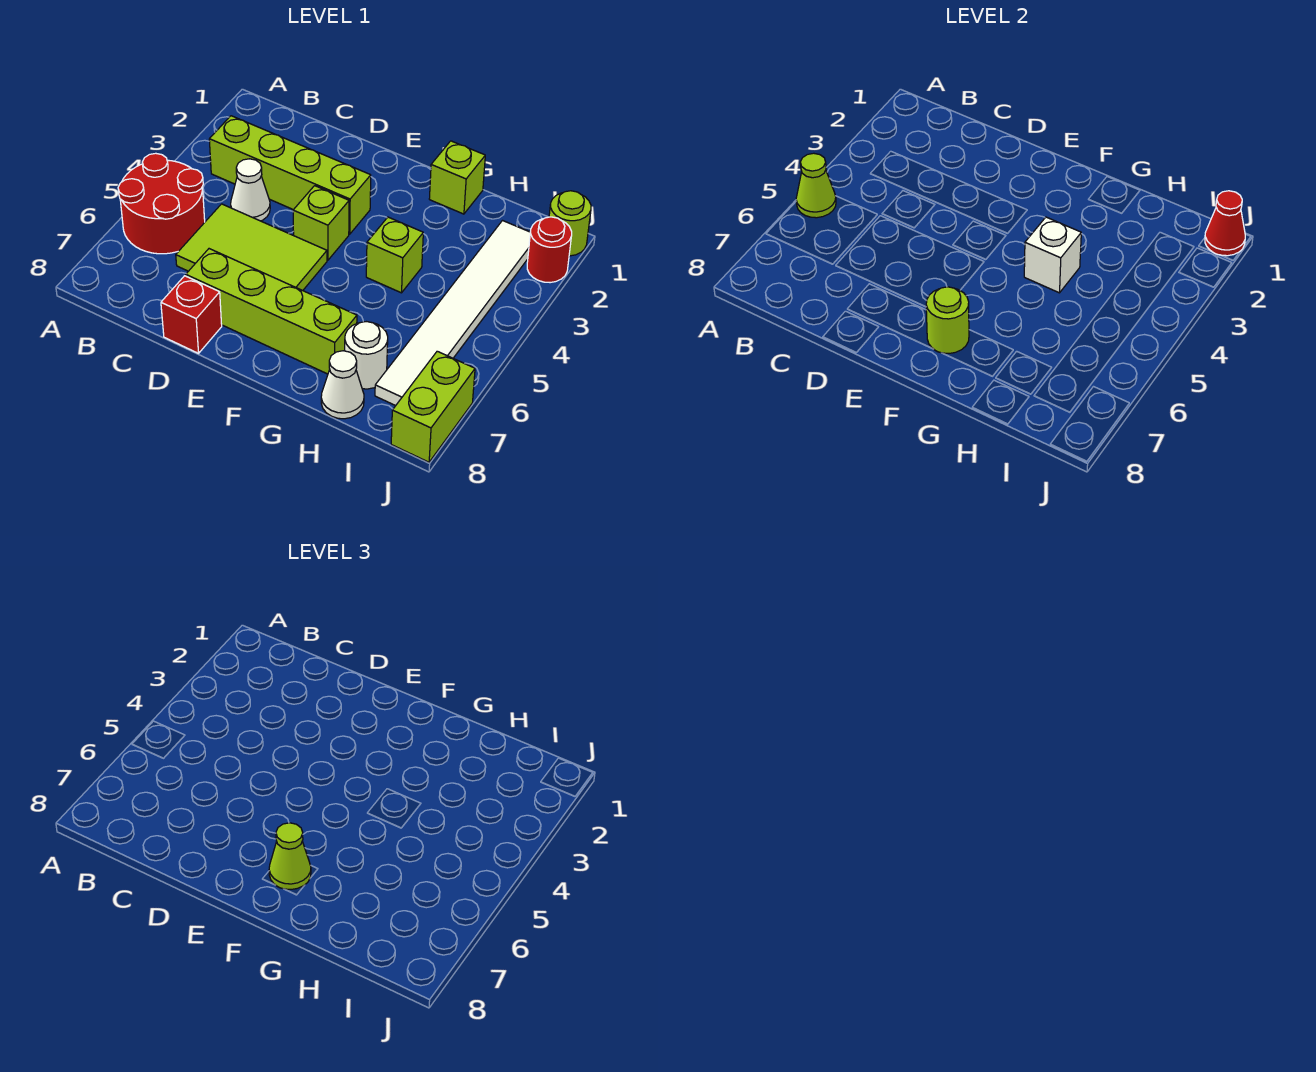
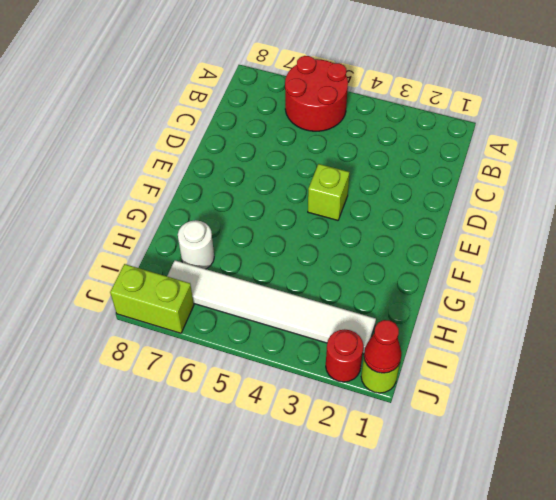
none -> lime brick B3:E3 level 1
none -> white cone C4 level 1
none -> lime tile C5:E6 level 1

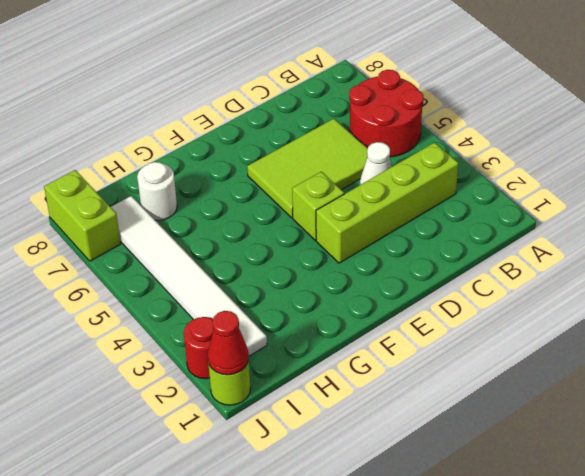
none -> lime brick D7:G7 level 1
none -> red brick D8 level 1
none -> lime brick G1 level 1

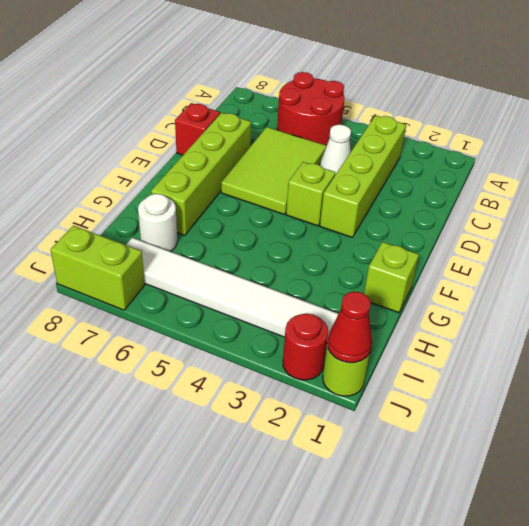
none -> lime brick G4 level 1
none -> white cone H8 level 1
none -> lime cone A5 level 2

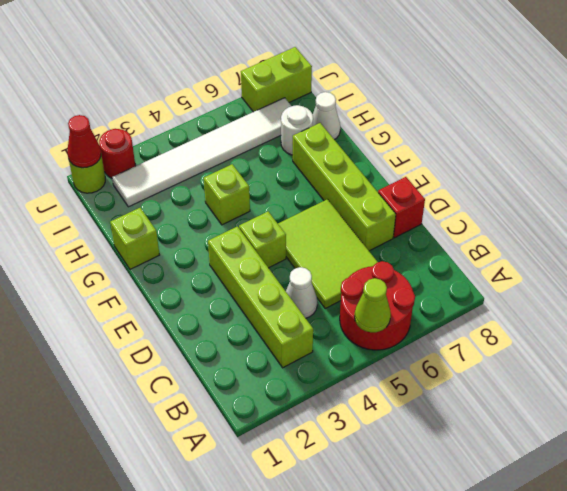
none -> lime round brick F7 level 2
none -> white brick G4 level 2
none -> lime cone F7 level 3

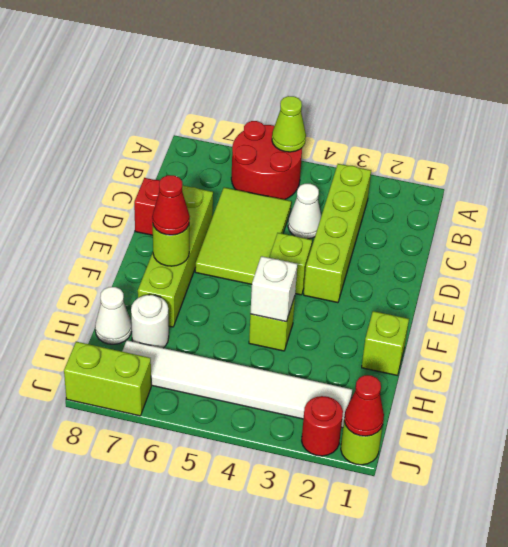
red cone F7 level 3 -> lime cone F7 level 3

